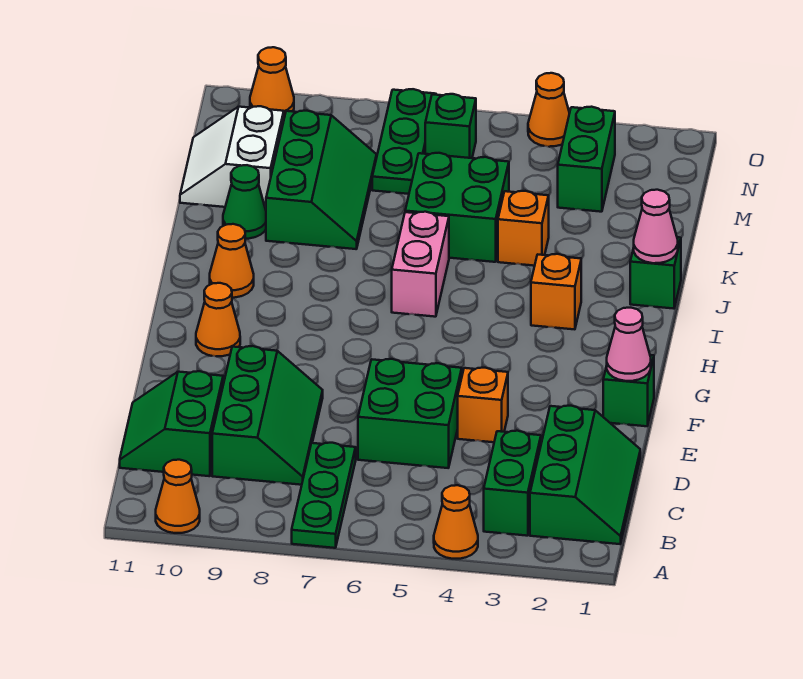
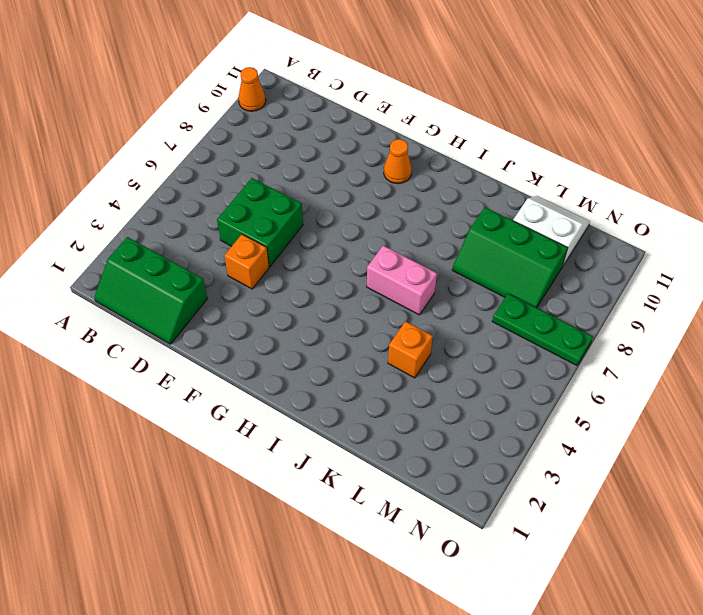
none -> orange cone A4 level 1
none -> green plate A7:C7 level 1
none -> green brick B3:C3 level 1

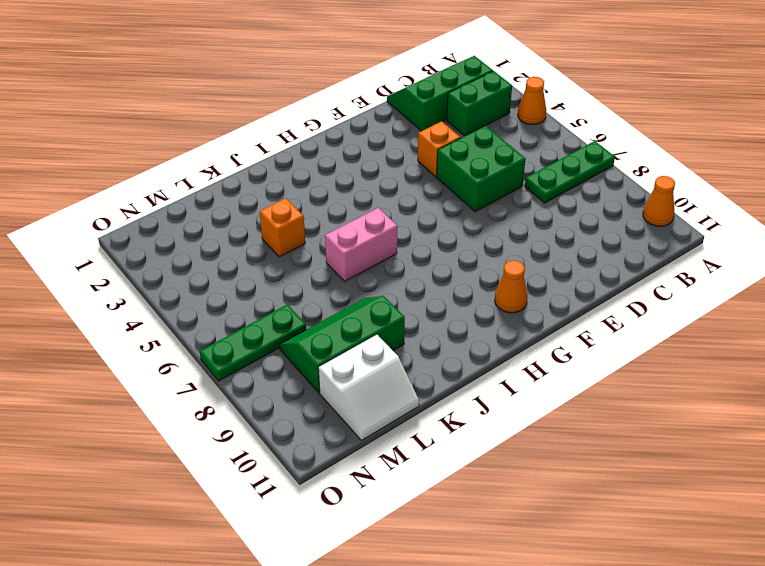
none -> green slope C8:E9 level 1 top 9
none -> green slope C10:D11 level 1 top 10
none -> green brick F1 level 1

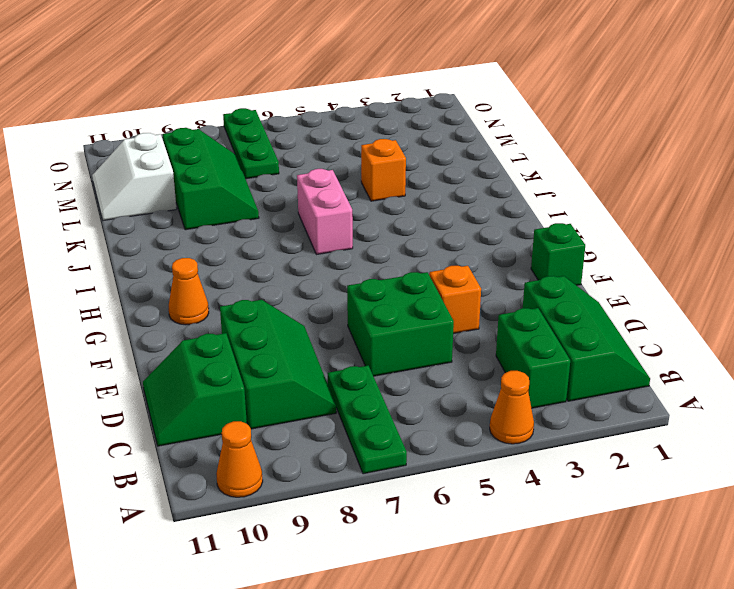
none -> orange brick I3 level 1
none -> orange cone I10 level 1
none -> green brick J1 level 1

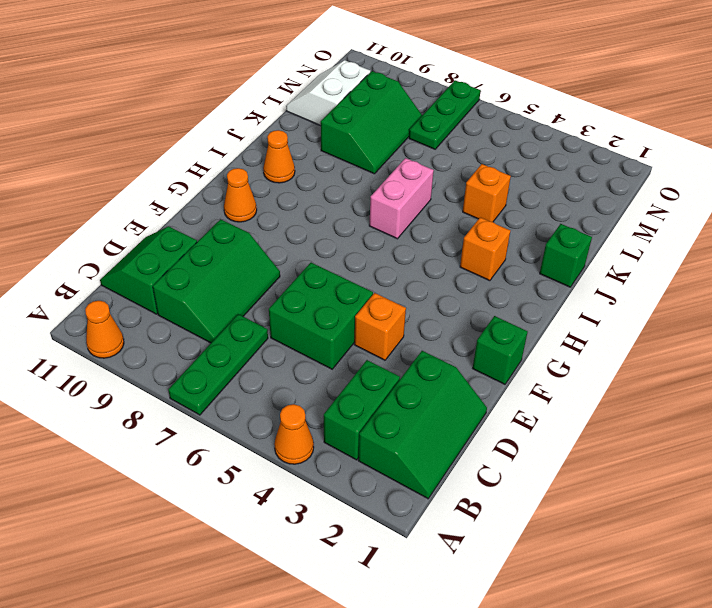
none -> green brick K5:L6 level 1
none -> green cone K10 level 1
none -> green brick M3:N3 level 1

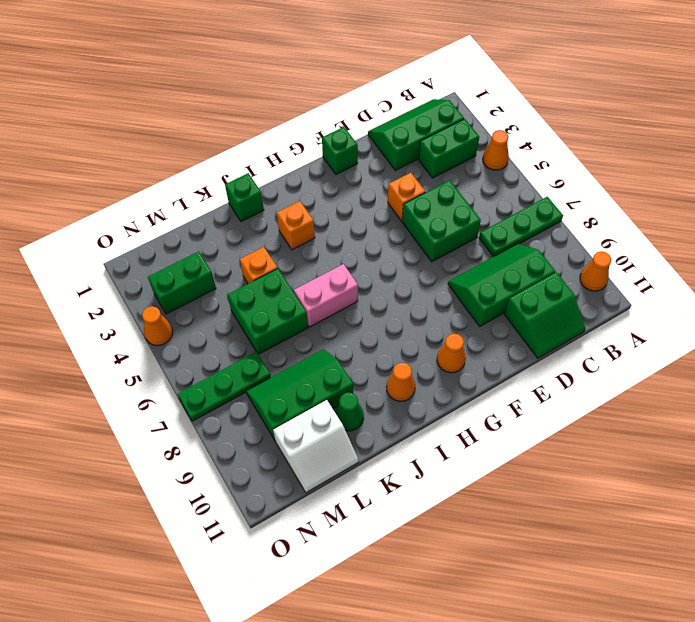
none -> green brick N6 level 1
none -> orange cone O10 level 1
none -> pink cone F1 level 2

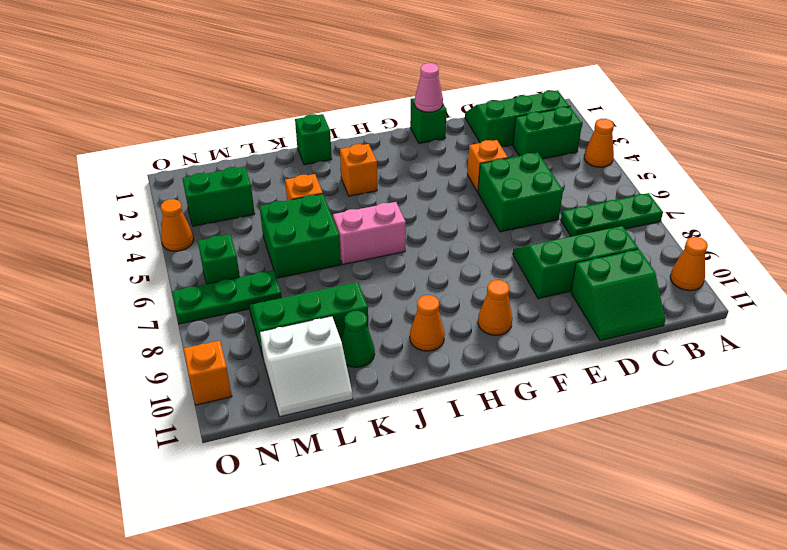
orange brick O10 level 1 -> orange cone O10 level 1
none -> pink cone J1 level 2

